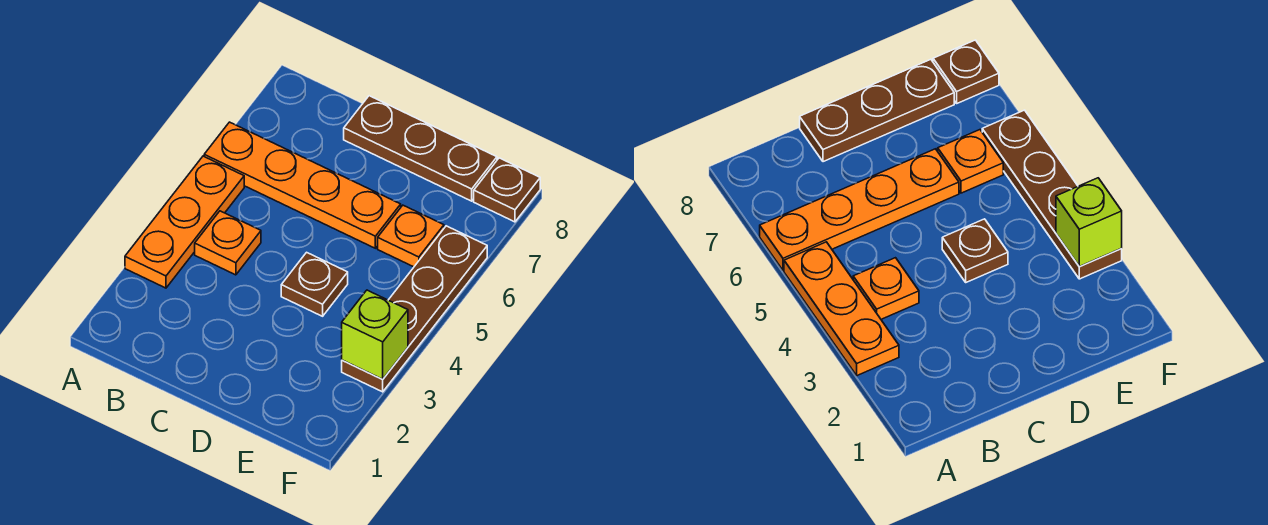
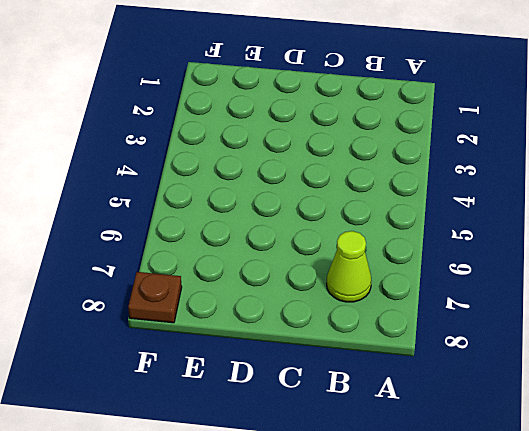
lime cone B7 level 1 -> none
none -> orange plate A3:A5 level 1
none -> orange plate A6:D6 level 1

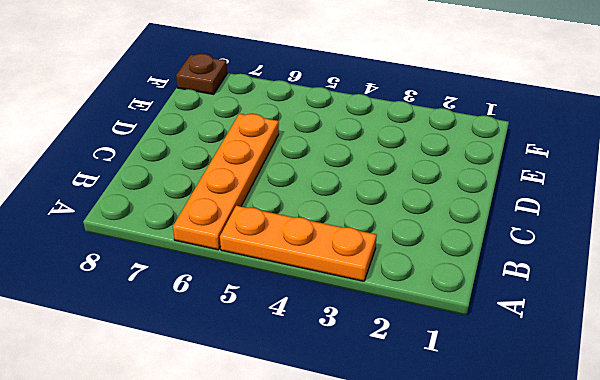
none -> orange plate B4 level 1
none -> brown plate C8:E8 level 1

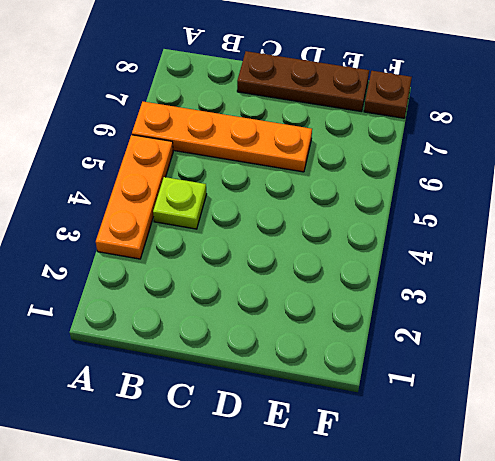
lime plate B4 level 1 -> orange plate B4 level 1
none -> brown plate D4 level 1
none -> orange plate E6 level 1

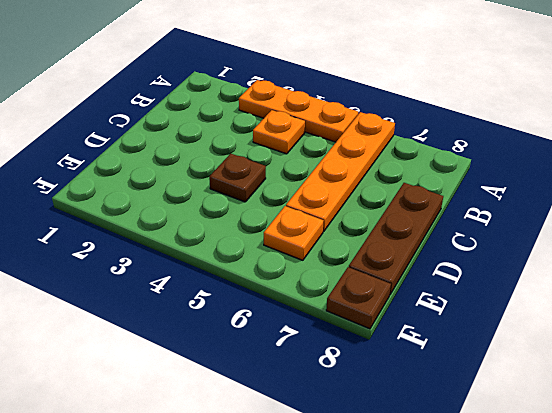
none -> brown plate F3:F6 level 1
none -> lime brick F3 level 2

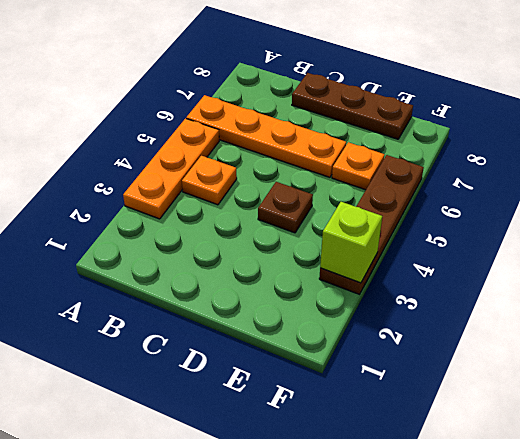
none -> brown plate F8 level 1

